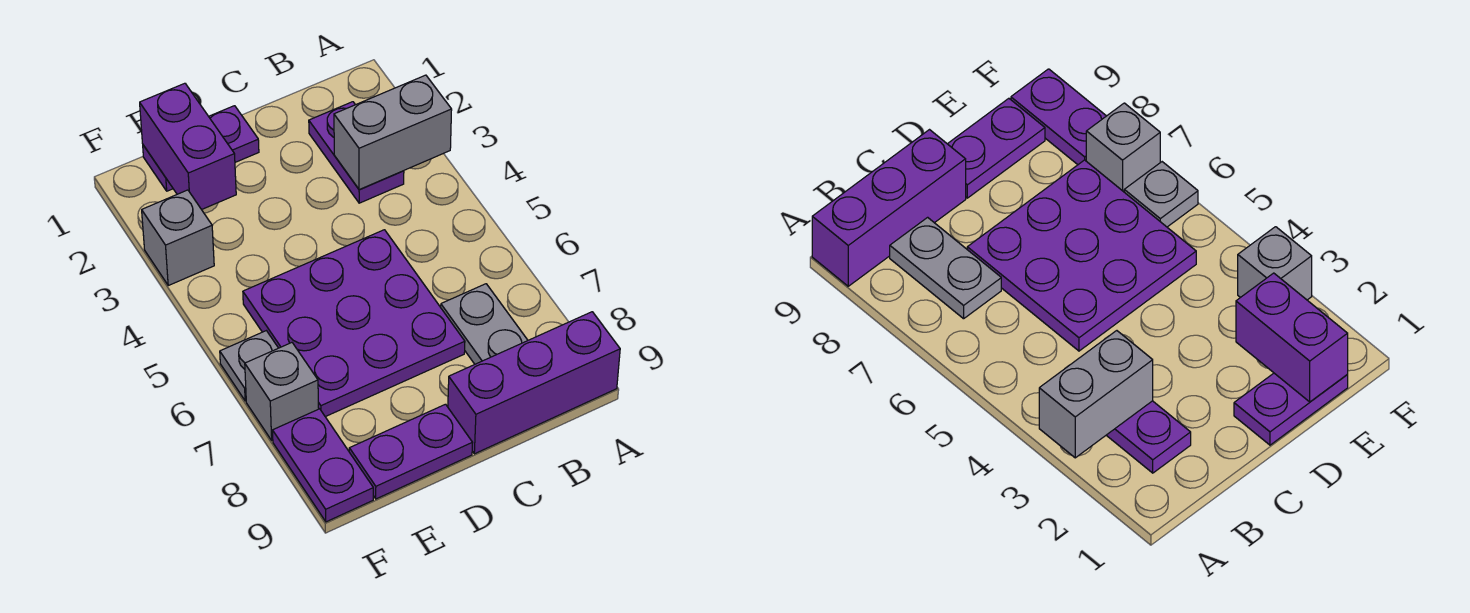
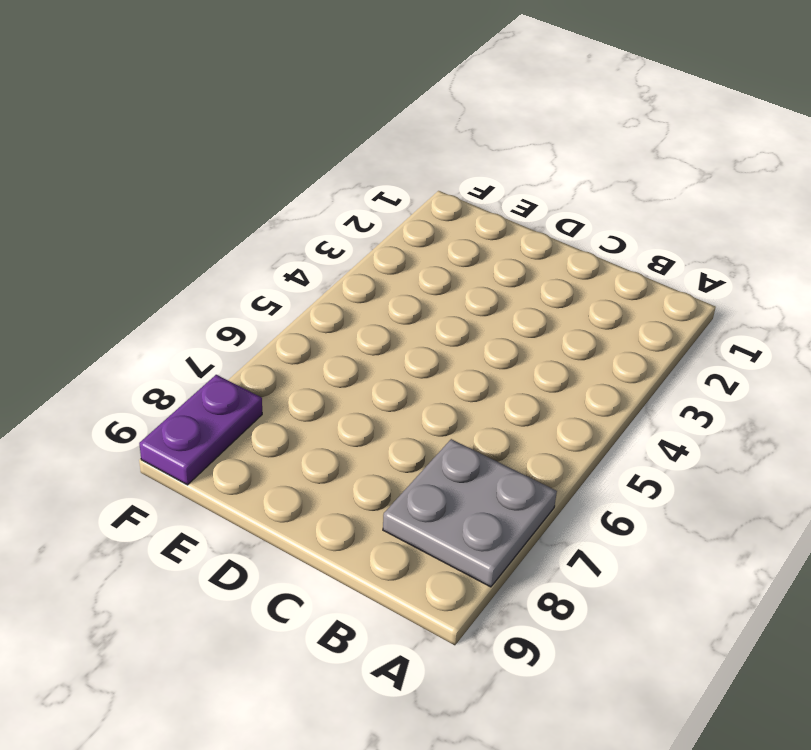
grey plate A7:B8 level 1 -> grey plate B7:B8 level 1
none -> purple brick A9:C9 level 1
none -> purple plate B2:B3 level 1
none -> purple plate C5:E7 level 1

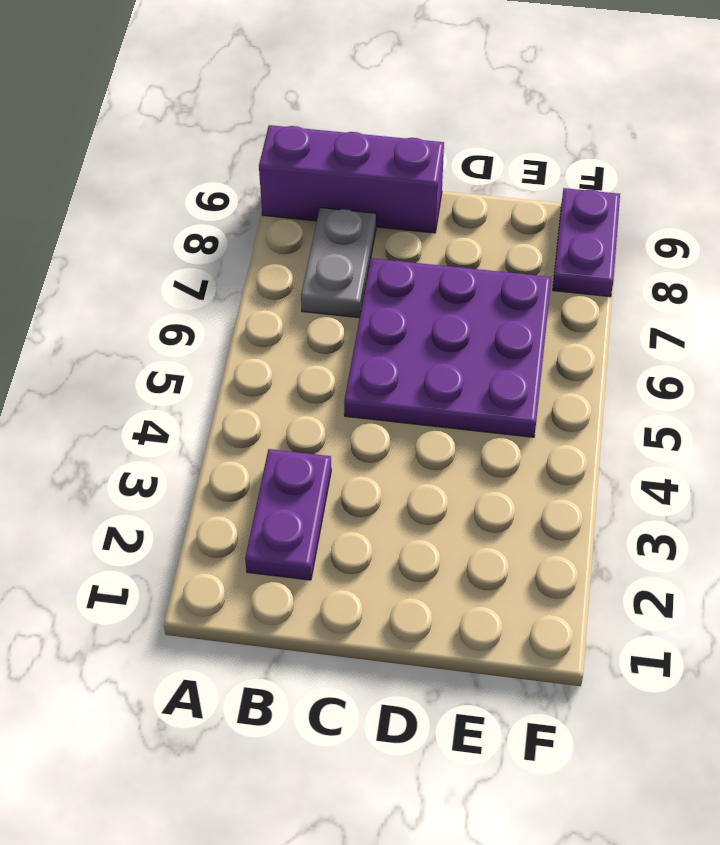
none -> purple plate D1:E1 level 1
none -> purple plate D9:E9 level 1
none -> grey brick F3 level 1

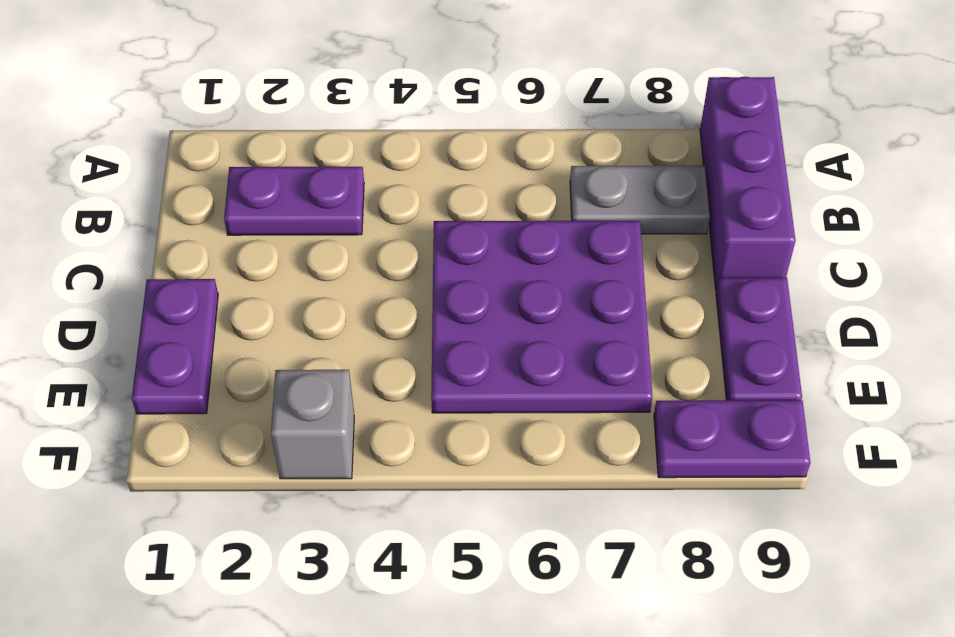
none -> grey plate F6 level 1
none -> grey brick F7 level 1
none -> grey brick A3:B3 level 2

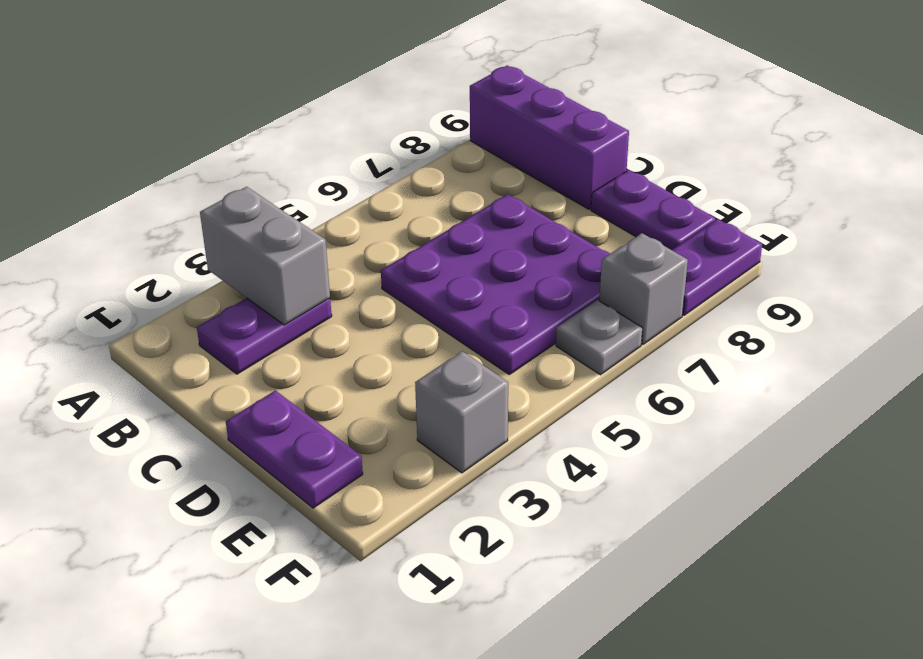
none -> grey plate B7:B8 level 1
none -> purple brick E1:E2 level 2

